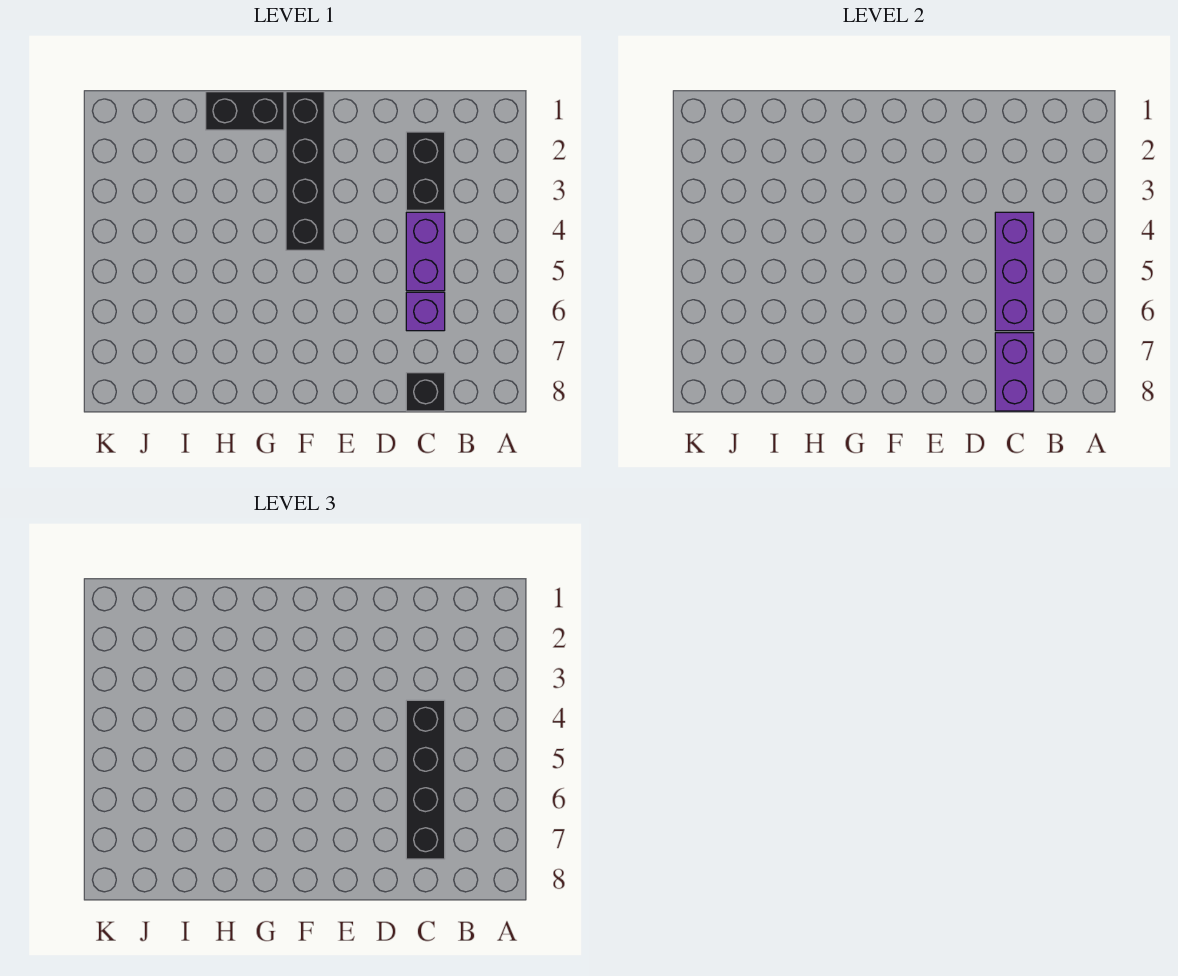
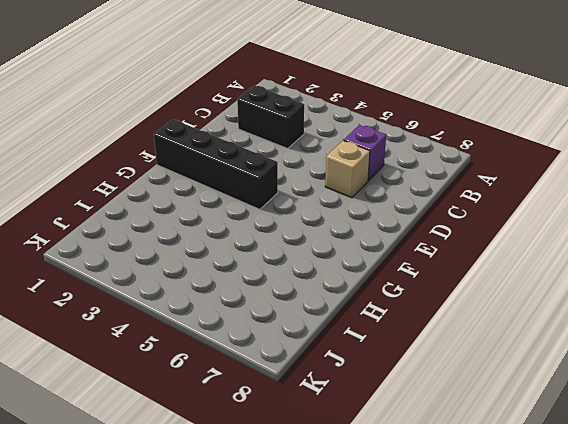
tan brick D6 level 1 -> none
none -> purple brick C4:C5 level 1
none -> black brick C8 level 1

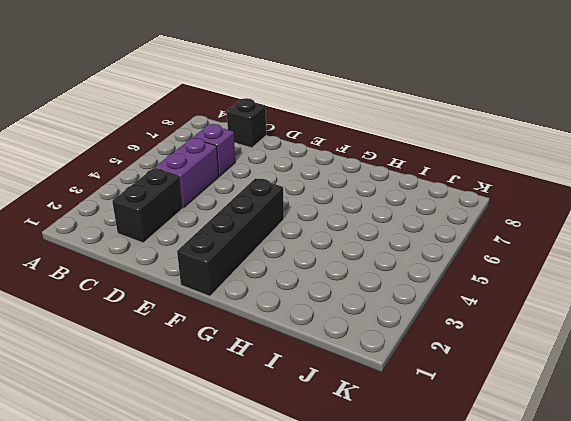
none -> black brick G1:H1 level 1
none -> purple brick C4:C6 level 2

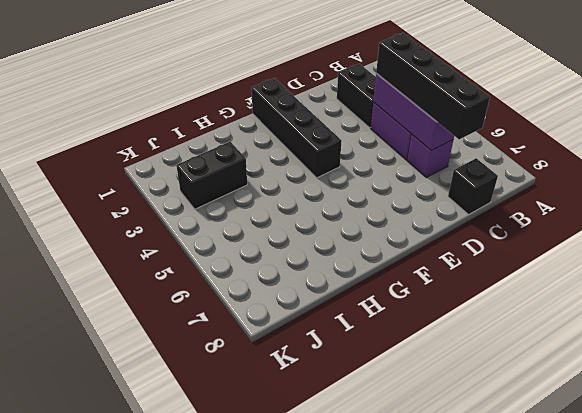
black brick I3:J3 level 1 -> black brick G1:H1 level 1
none -> purple brick C7:C8 level 2

